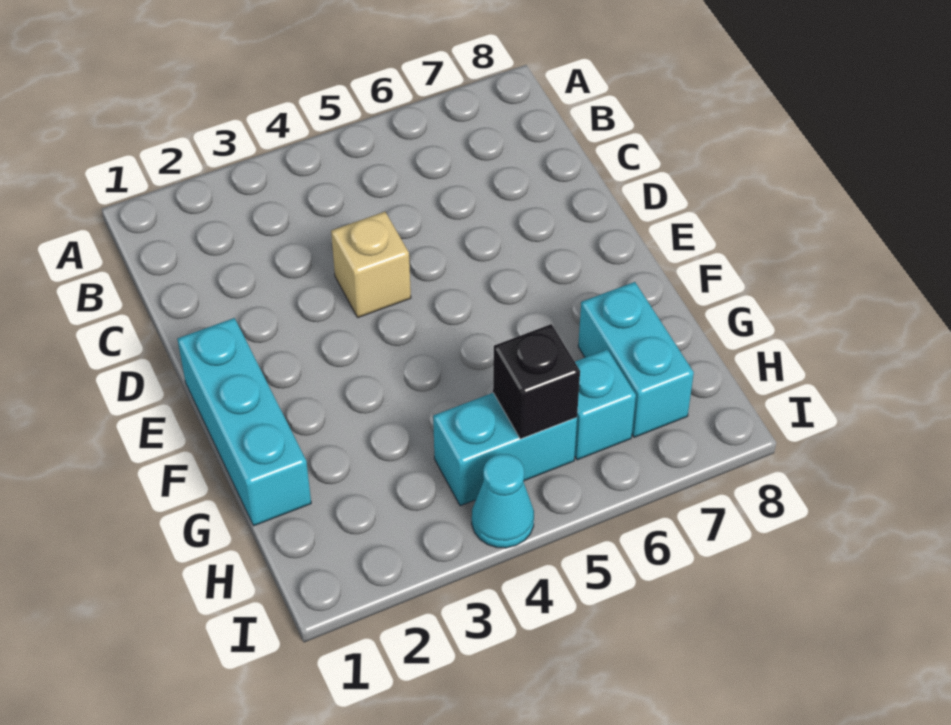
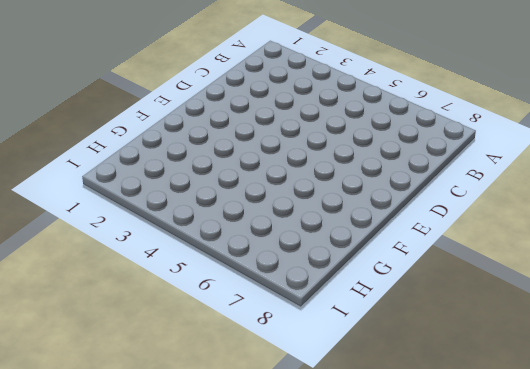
none -> tan brick D4 level 1
none -> cyan brick E1:G1 level 1

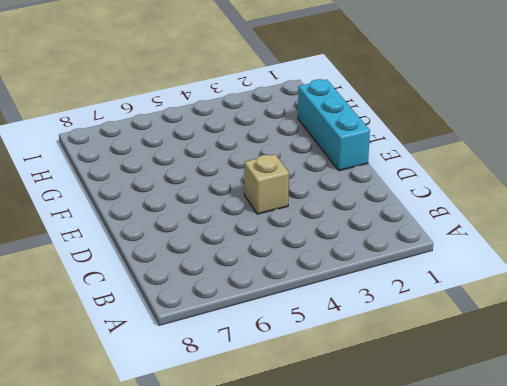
none -> cyan brick G7:H7 level 1
none -> cyan brick H4:H5 level 1

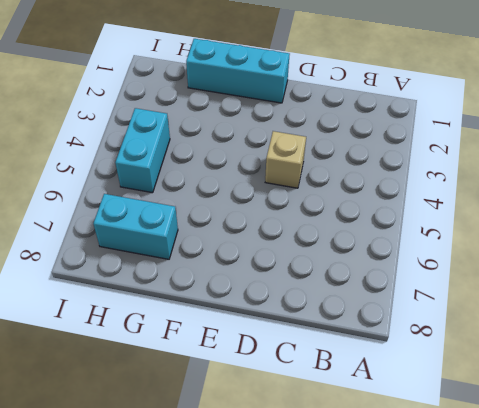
none -> cyan brick H6 level 1
none -> cyan cone I4 level 1

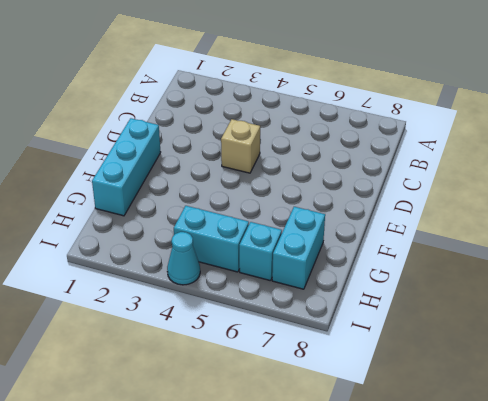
none -> black brick H5 level 2

